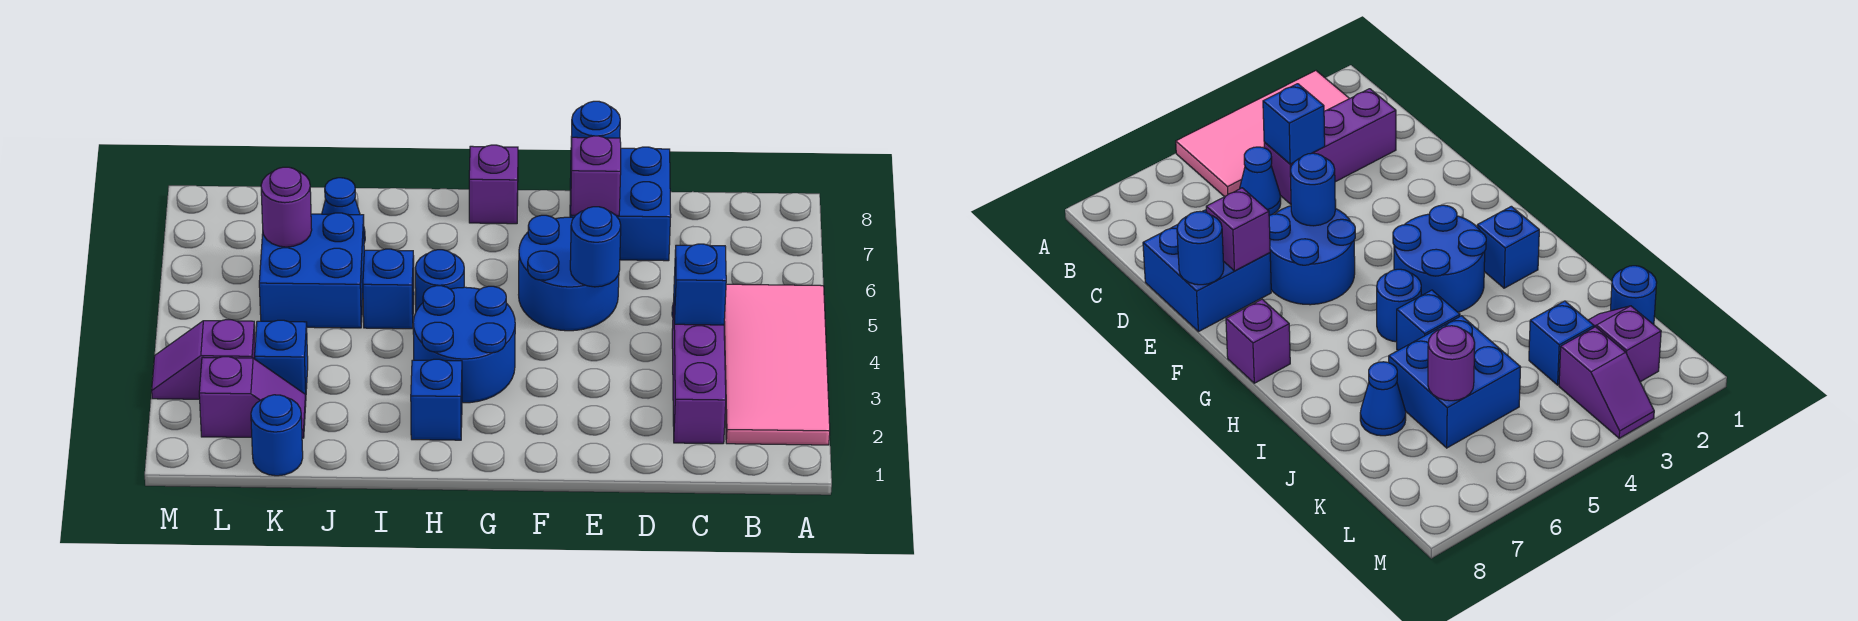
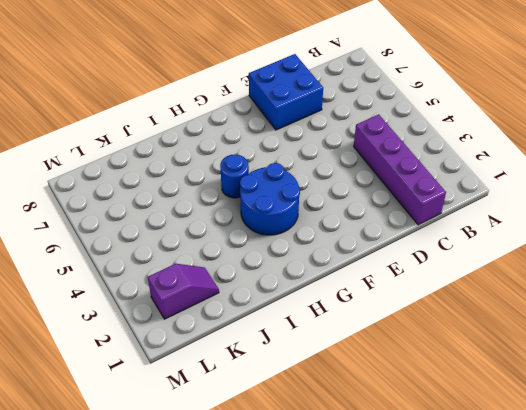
purple brick C1:C4 level 1 -> purple brick C2:C4 level 1
none -> pink tile A2:B5 level 1
none -> blue cone C5 level 1
none -> blue round brick E5:F6 level 1

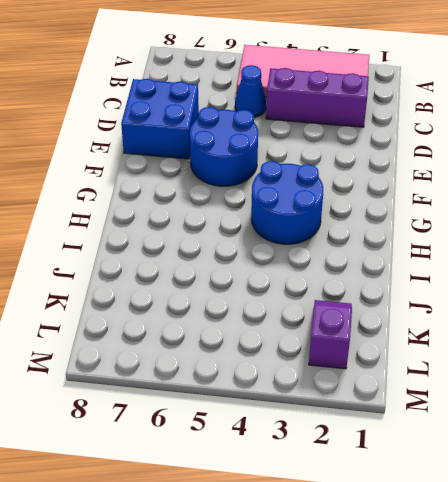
none -> purple brick G8 level 1
none -> blue brick H2 level 1
none -> blue round brick H5 level 1

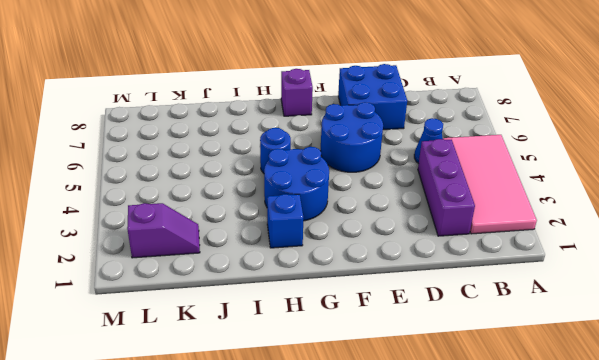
none -> blue brick I5 level 1
none -> blue brick J5:K6 level 1
none -> blue cone J7 level 1

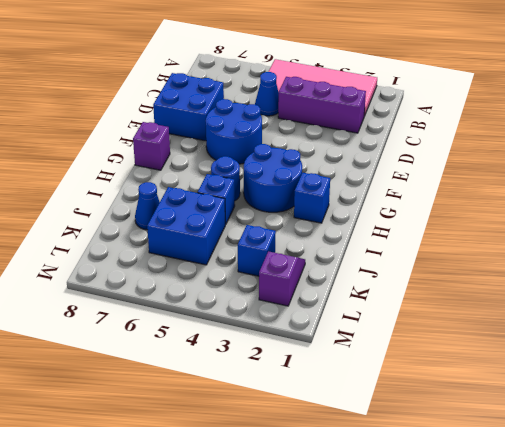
none -> blue round brick K1 level 1
none -> purple slope L3:M3 level 1 top L
none -> blue brick C4 level 2

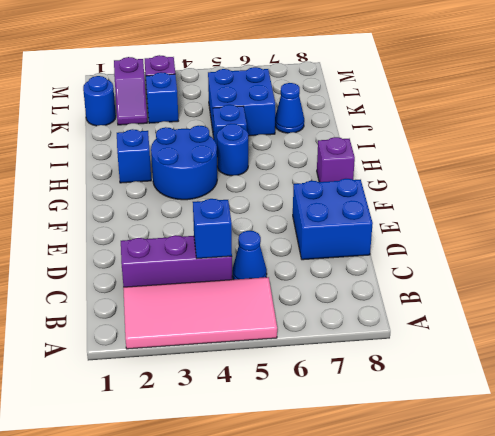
none -> blue round brick E5:F6 level 1
none -> blue round brick E5 level 2
none -> purple brick E7 level 2

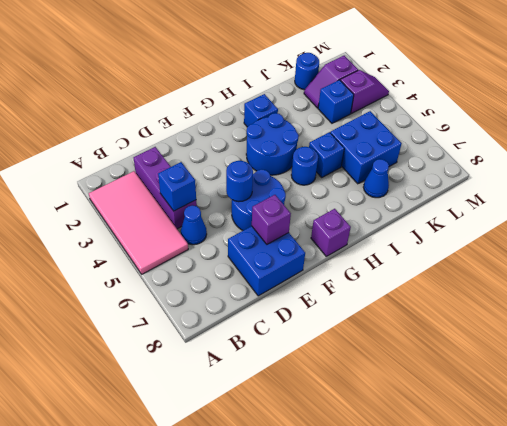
none -> blue round brick E8 level 2
none -> purple round brick K6 level 2

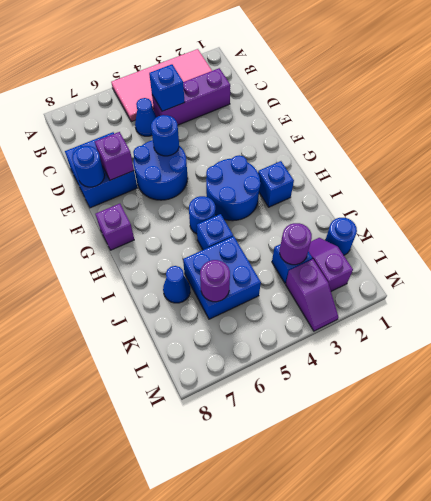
purple round brick K3 level 2 -> none

